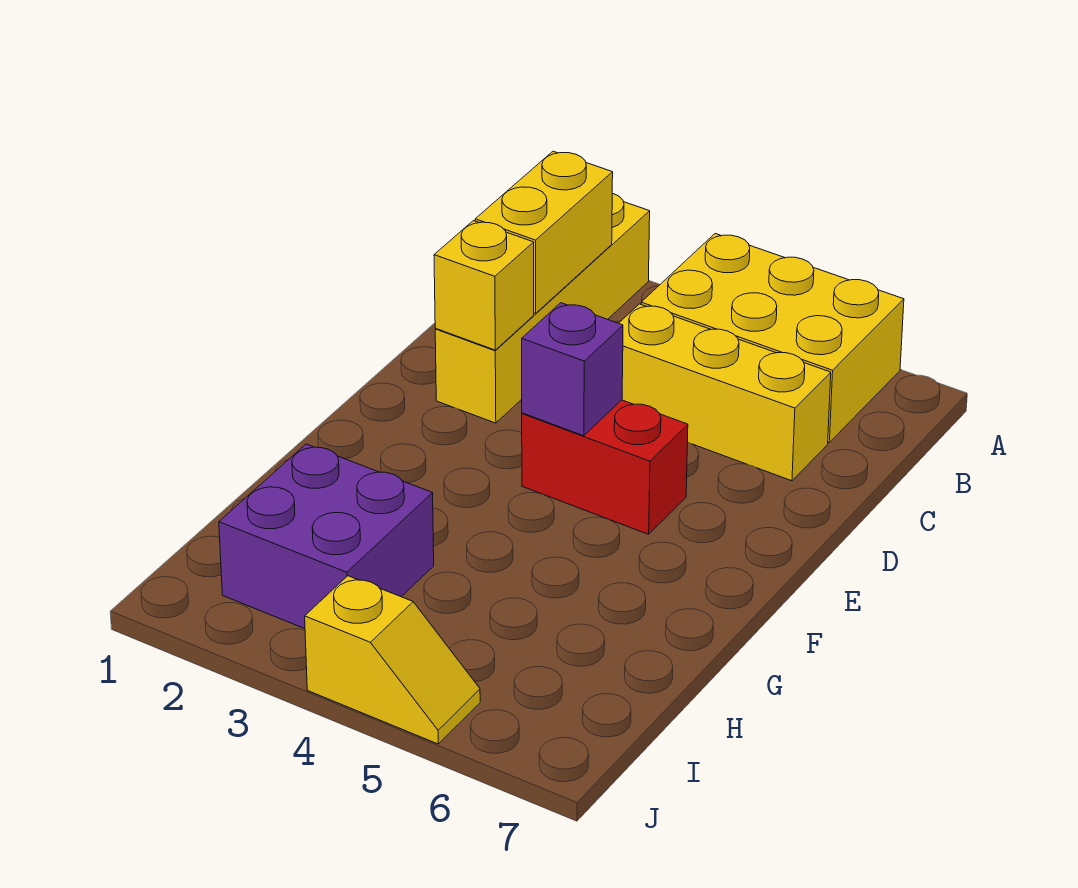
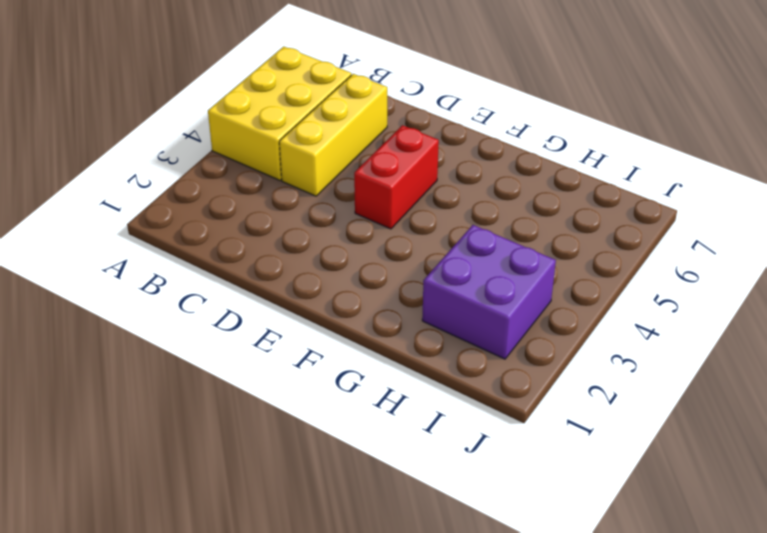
none -> yellow brick A2:D2 level 1
none -> yellow slope J4:J5 level 1 top 4

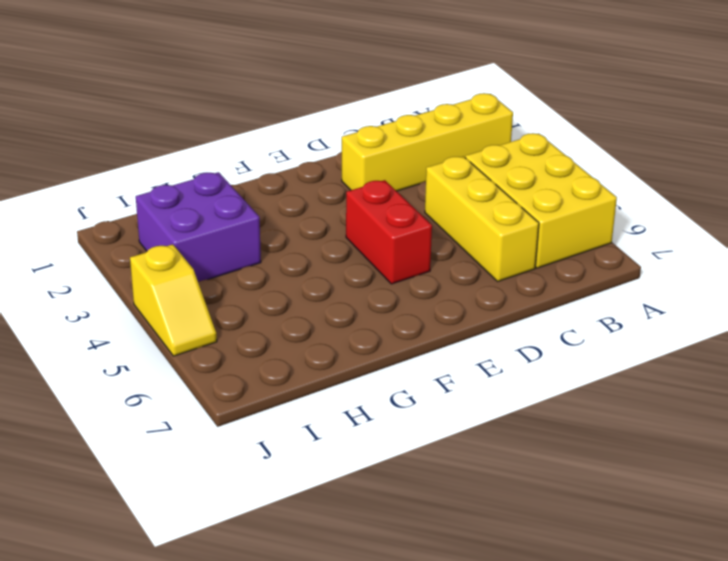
none -> yellow brick B2:C2 level 2
none -> yellow brick D2 level 2

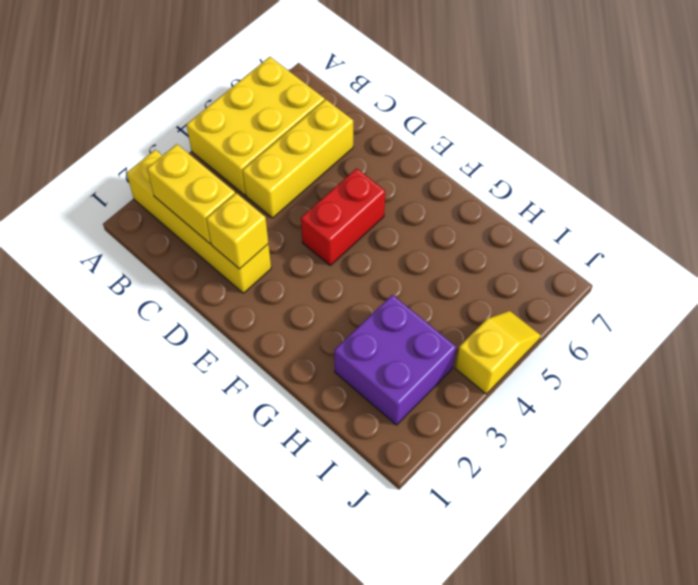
none -> purple brick E4 level 2

